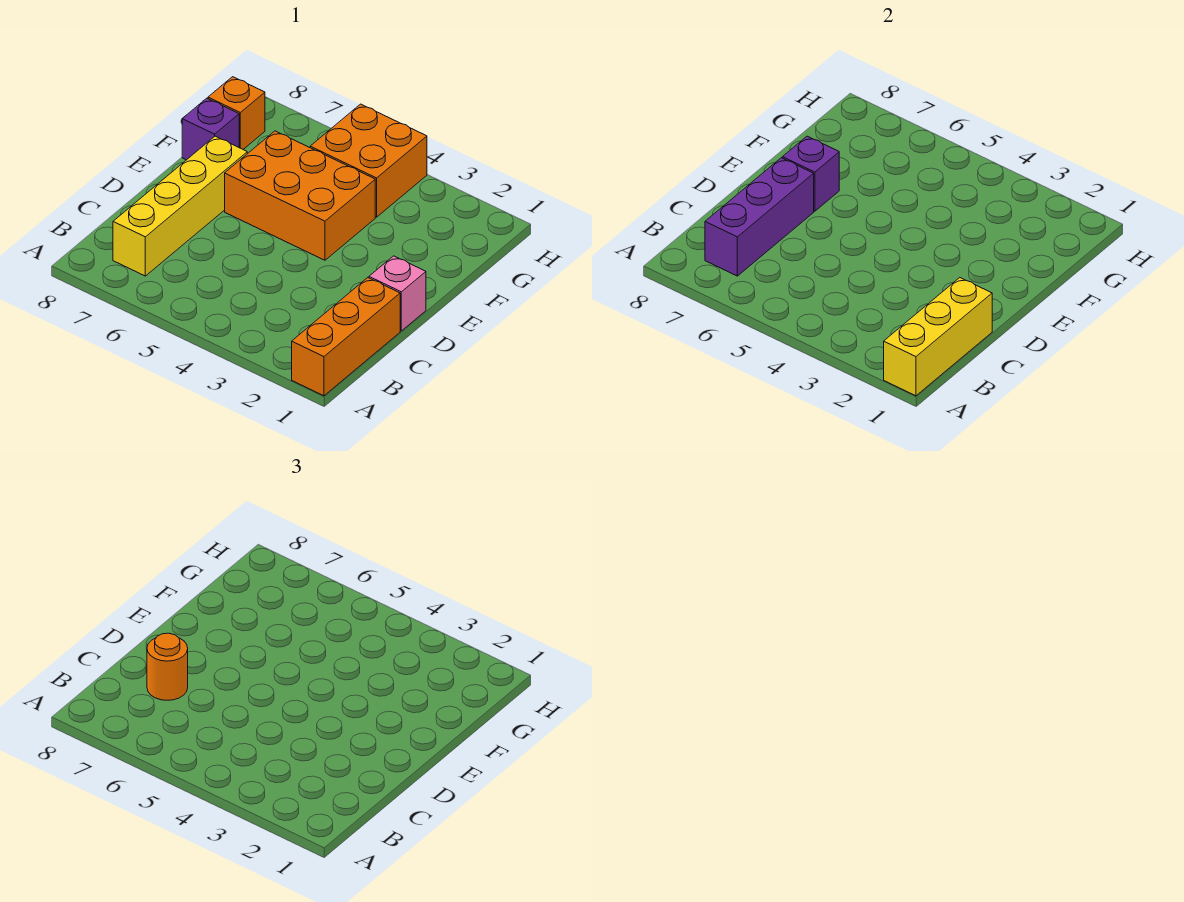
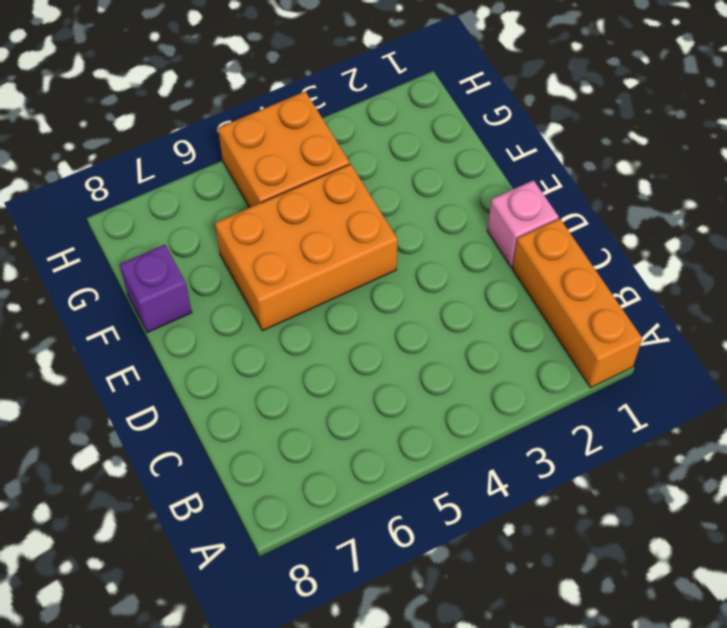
none -> yellow brick B7:E7 level 1
none -> orange brick G8 level 1

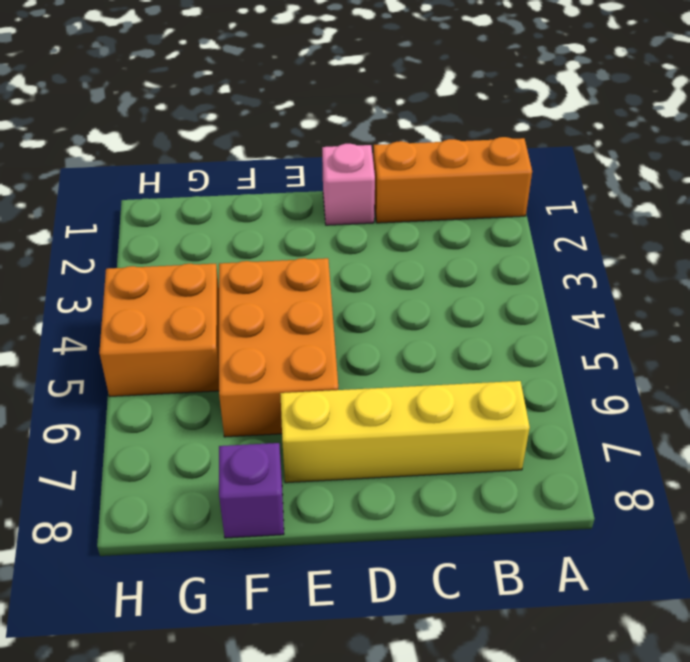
none -> orange brick G8 level 1
none -> yellow brick A1:C1 level 2

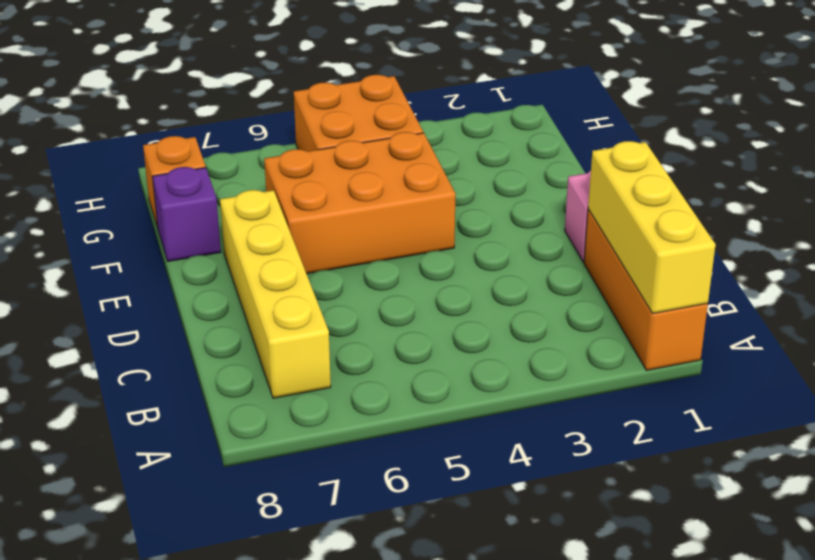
none -> purple brick B7:D7 level 2
none -> purple brick E7 level 2

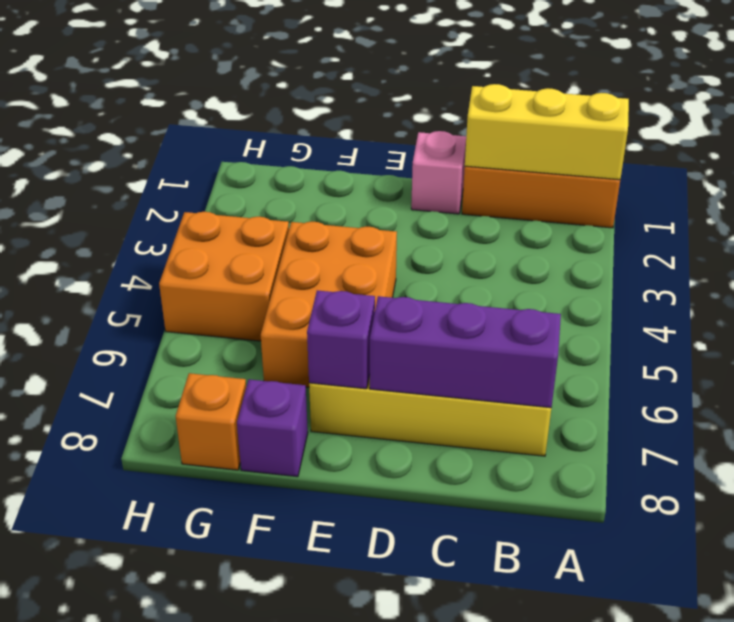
none -> orange round brick C7 level 3

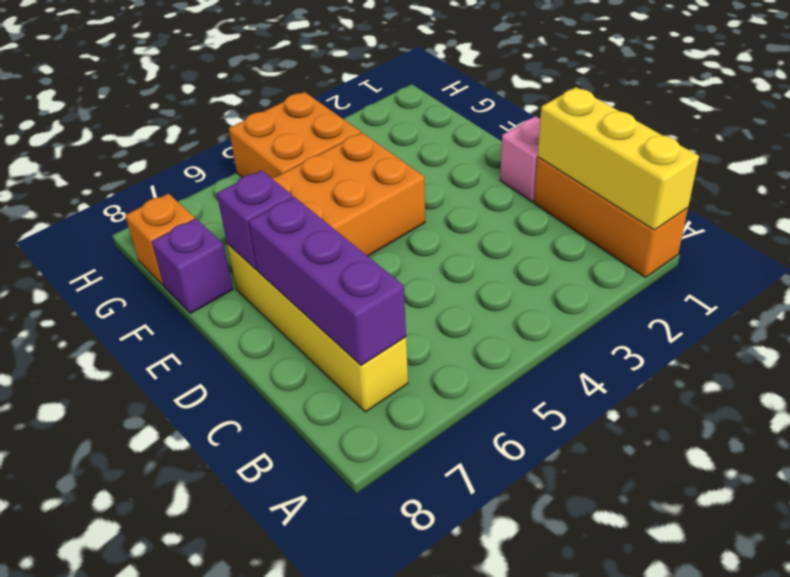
none -> orange round brick C7 level 3

